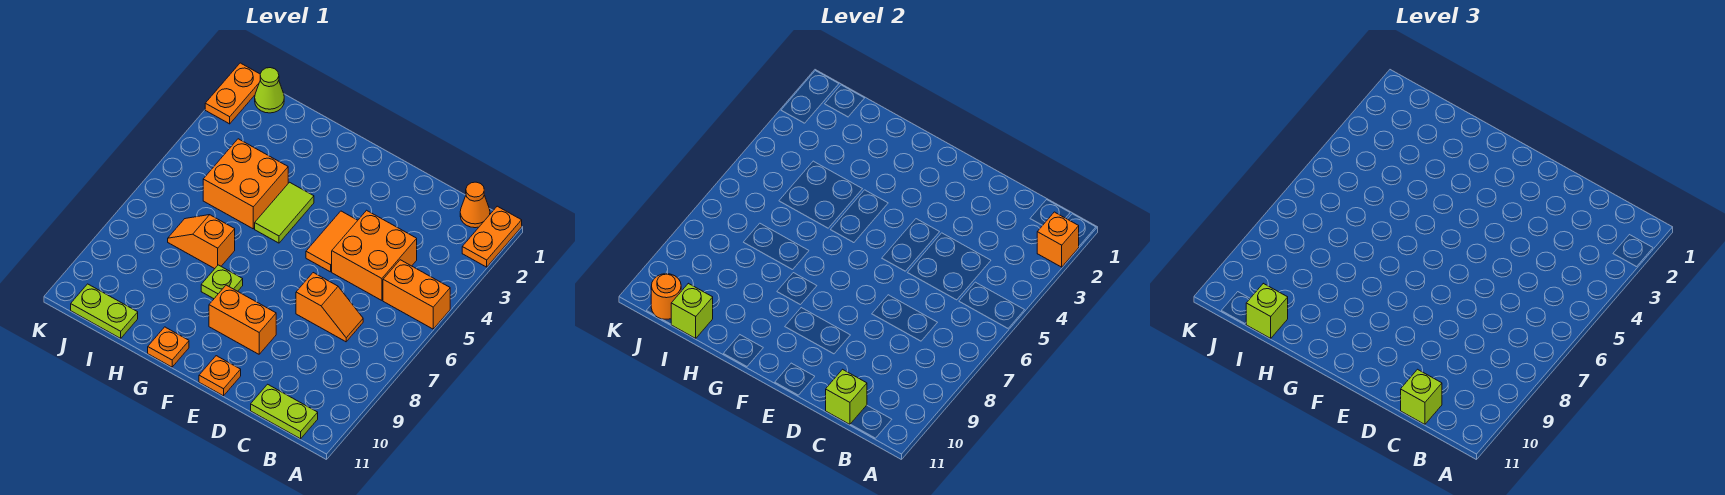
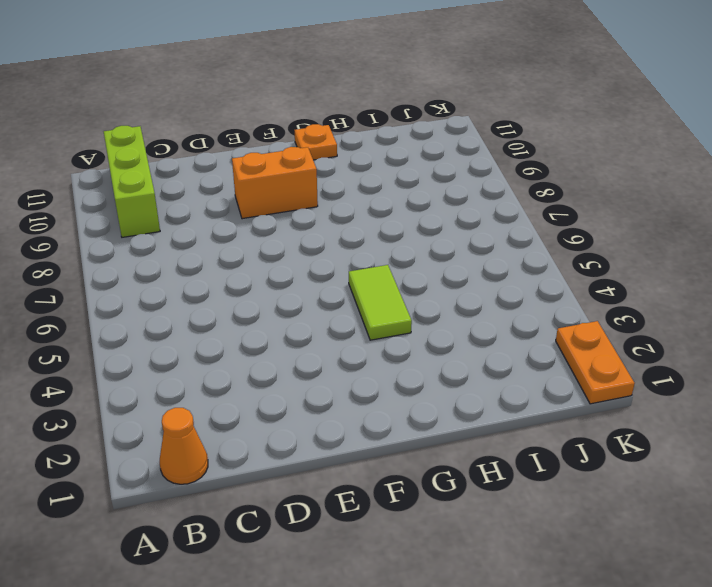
lime brick B9:B11 level 1 -> lime plate B11:C11 level 1
none -> orange plate A1:A2 level 1
none -> orange brick A5:B5 level 1
none -> orange brick C4:D5 level 1

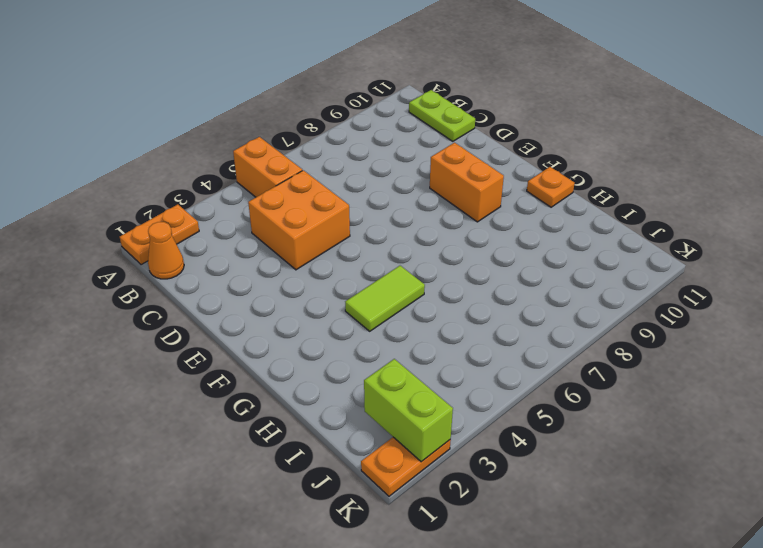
lime brick J2:K2 level 2 -> none
none -> orange slope C7:D7 level 1 top D
none -> orange tile E4:E5 level 1
none -> orange plate E11 level 1

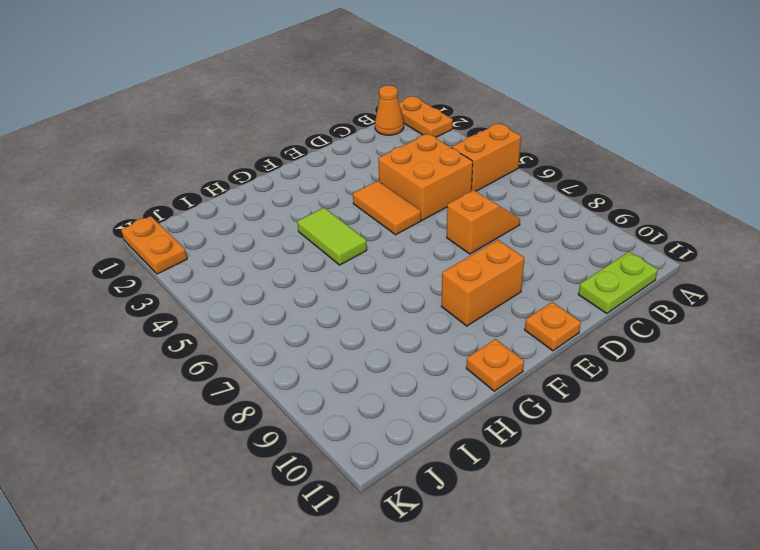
none -> lime plate G8 level 1
none -> orange brick H4:I5 level 1
none -> orange slope H7:I7 level 1 top H

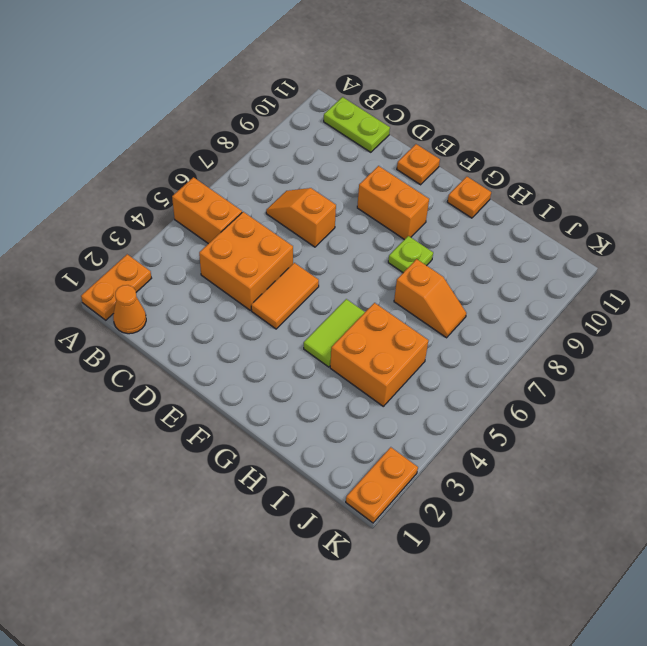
none -> lime plate I11:J11 level 1
none -> lime cone J1 level 1
none -> orange brick A2 level 2

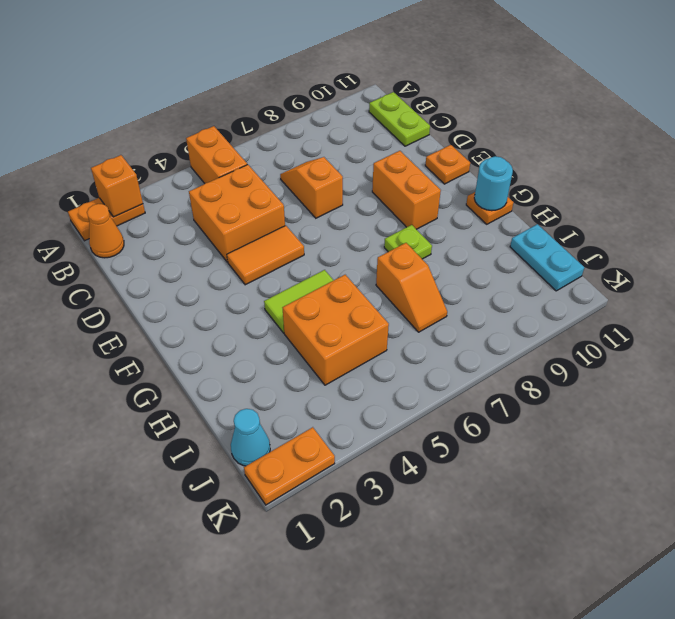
cyan round brick G11 level 2 -> none
cyan plate I11:J11 level 1 -> lime plate I11:J11 level 1
cyan cone J1 level 1 -> lime cone J1 level 1
none -> lime brick C11 level 2
none -> lime brick I11 level 2
none -> orange round brick J11 level 2

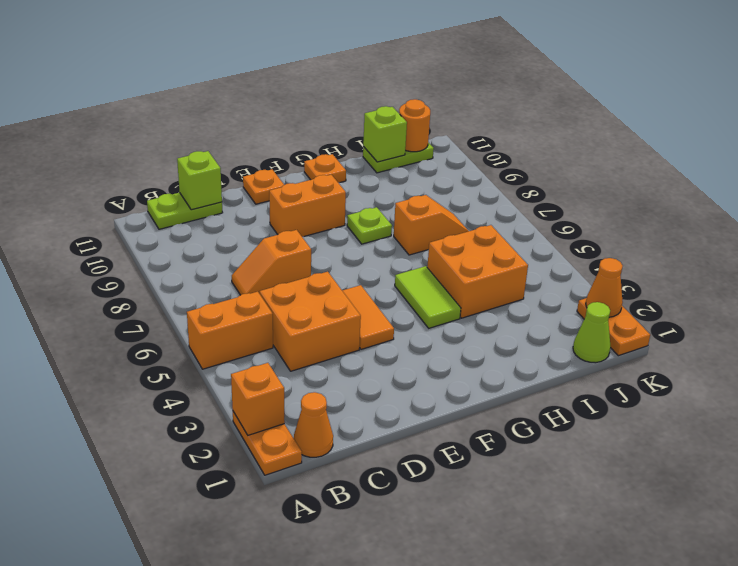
orange cone K2 level 2 -> none
none -> lime brick C11 level 3
none -> lime brick I11 level 3

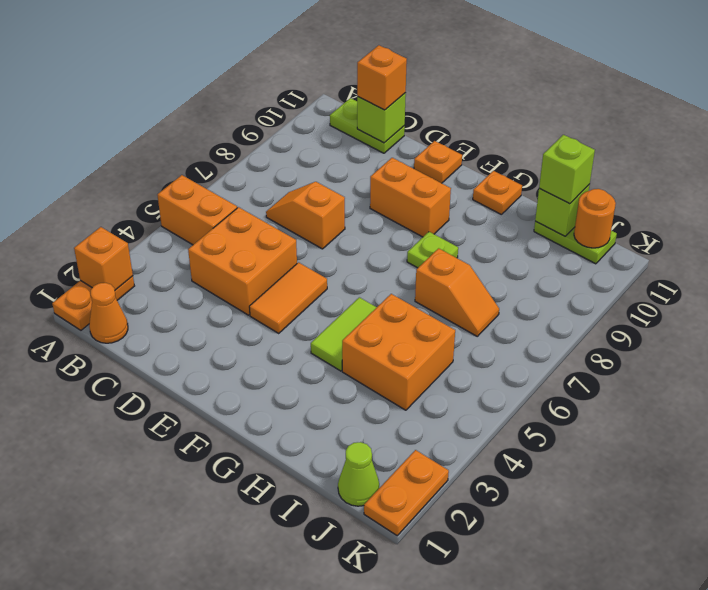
orange brick C11 level 3 -> lime brick C11 level 3

